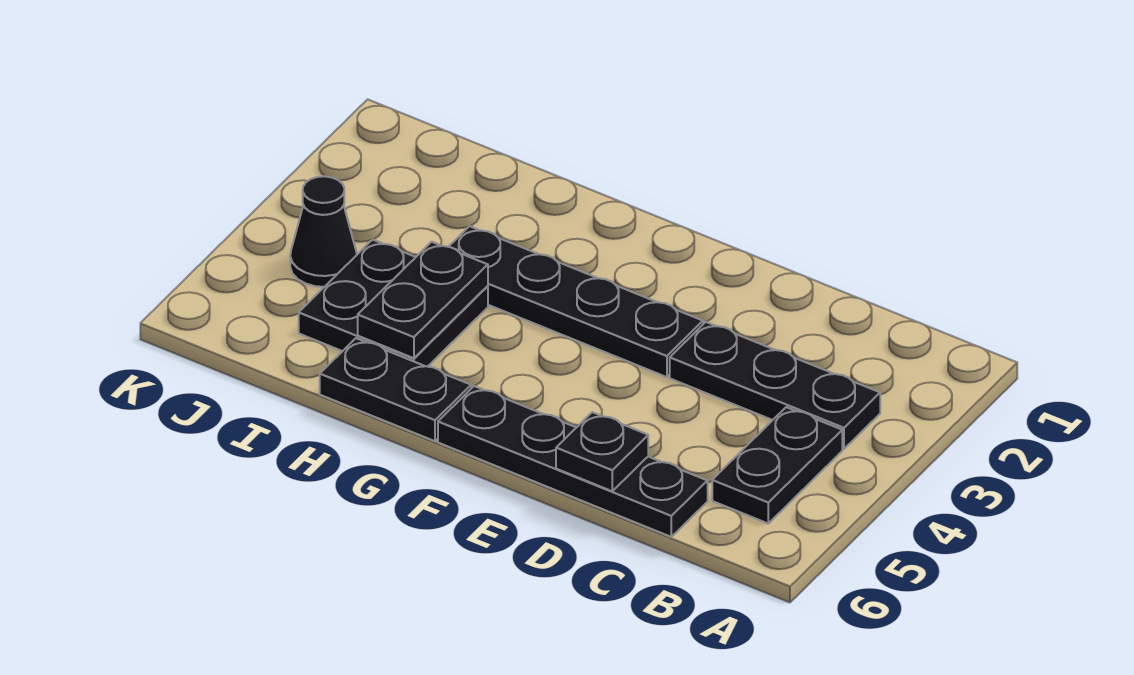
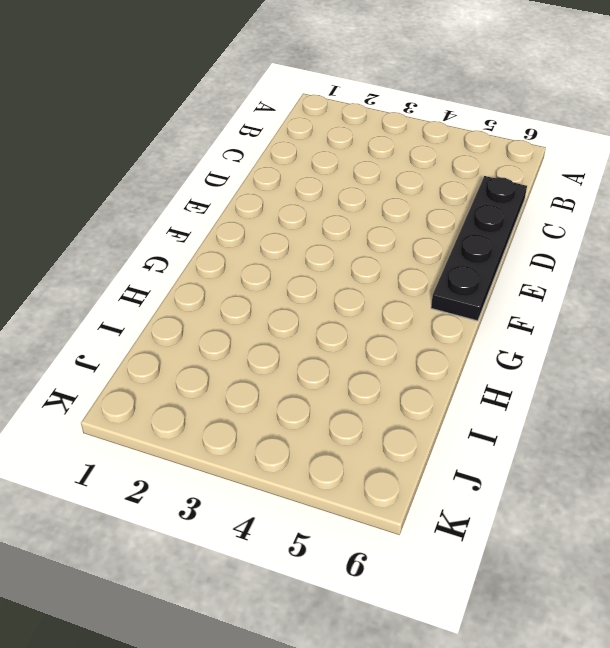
none -> black plate B3:D3 level 1
none -> black plate B4:B5 level 1

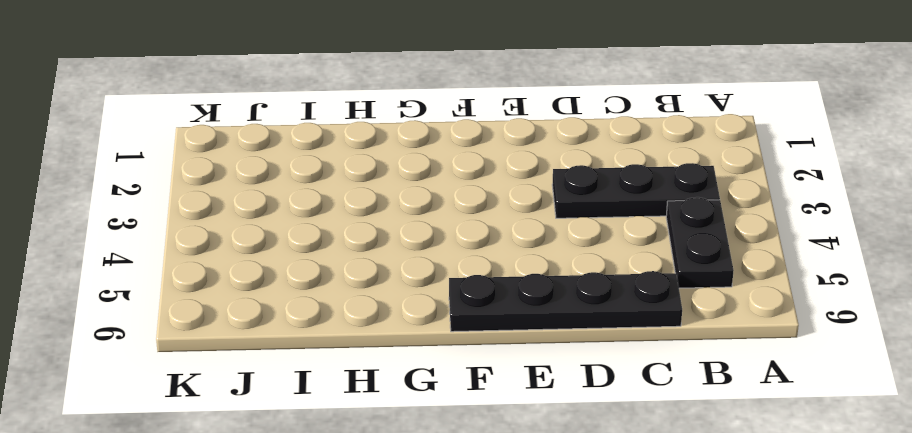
none -> black plate E3:H3 level 1
none -> black plate G6:H6 level 1

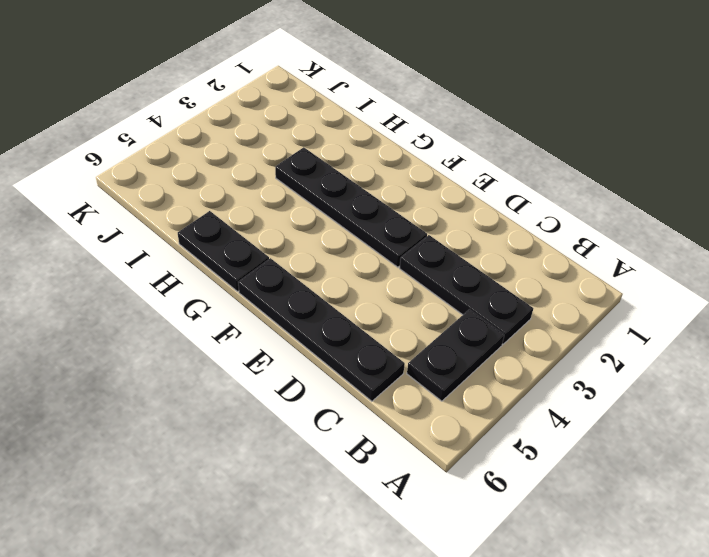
none -> black plate H4:I5 level 1
none -> black cone J4 level 1

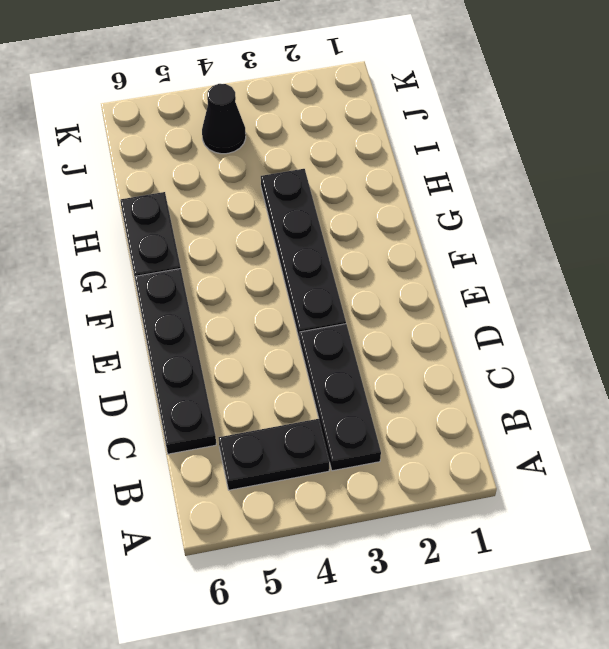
none -> black plate H4:I5 level 1
none -> black plate D6 level 2

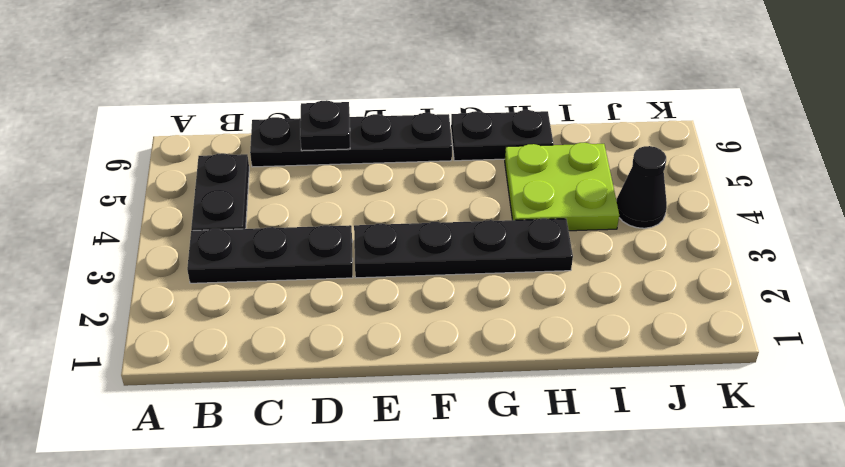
lime plate H4:I5 level 1 -> black plate H4:I5 level 1
none -> black plate H4:H5 level 2

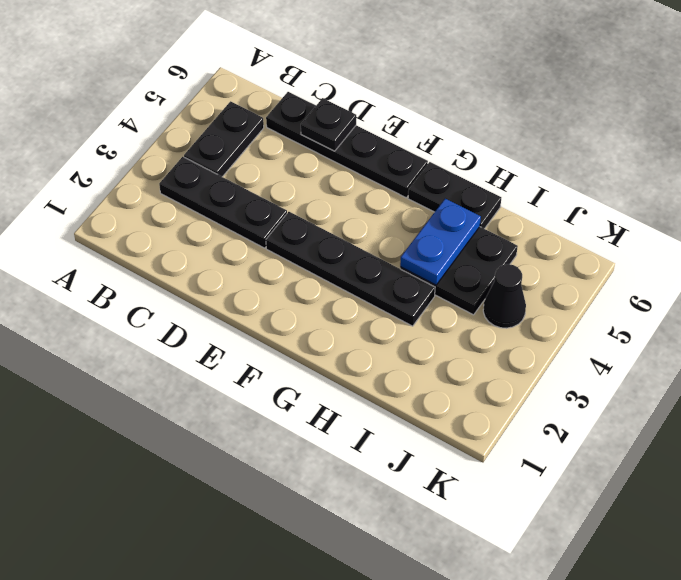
blue plate H4:H5 level 2 -> black plate H4:H5 level 2

